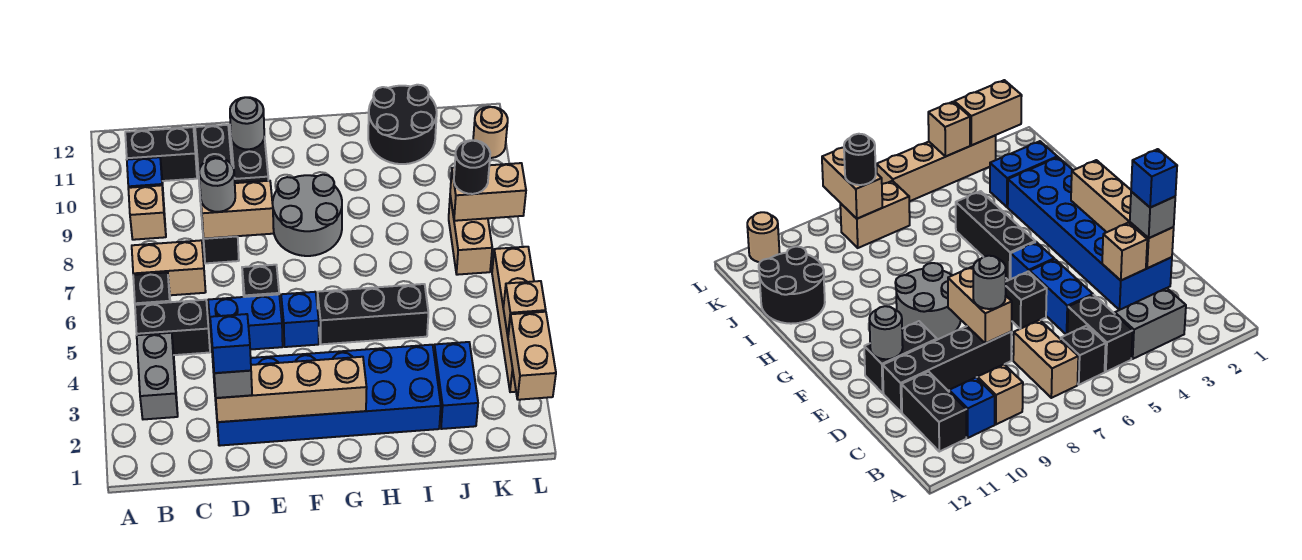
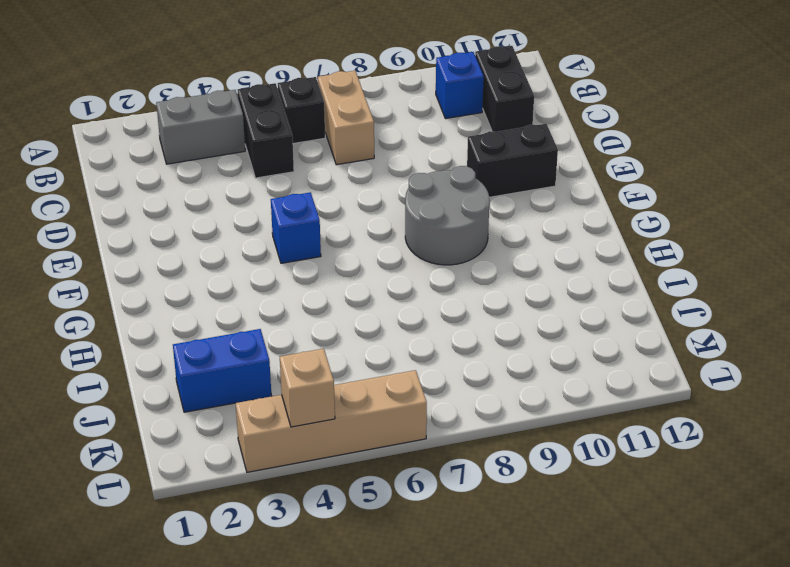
none -> tan brick B9 level 1
none -> blue brick D2:I3 level 1
none -> blue brick D5:E5 level 1
none -> black brick D8:D11 level 1

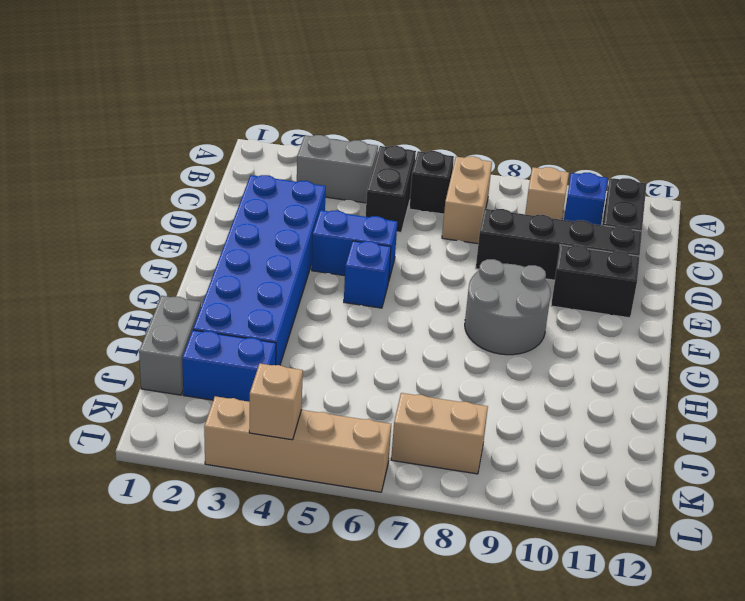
blue brick E4:E5 level 1 -> blue brick D5:E5 level 1
grey brick I1:J1 level 1 -> none
none -> black brick E6 level 1
none -> black brick G5:I5 level 1
none -> black round brick I11:J12 level 1
none -> tan round brick L11 level 1

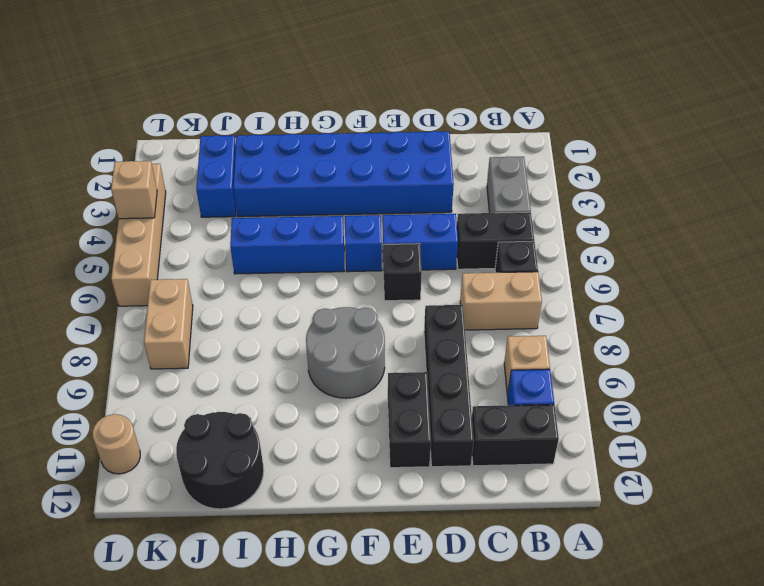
blue brick G5:I5 level 1 -> black brick G5:I5 level 1
none -> tan brick D2:G2 level 2
none -> tan brick D3 level 2
none -> tan brick D8:E8 level 2
none -> grey round brick E11 level 2

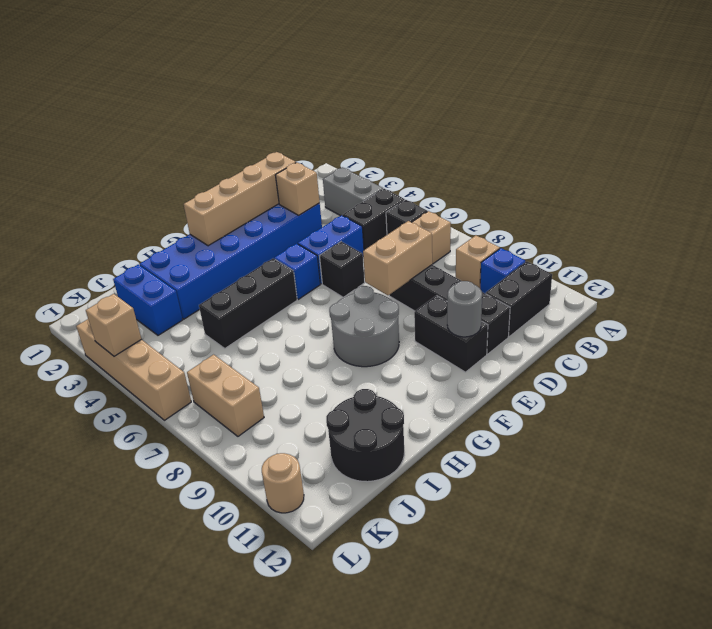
none -> tan brick K8:L8 level 2
none -> tan brick L2:L3 level 2
none -> grey brick D2 level 3
none -> grey round brick D8 level 3

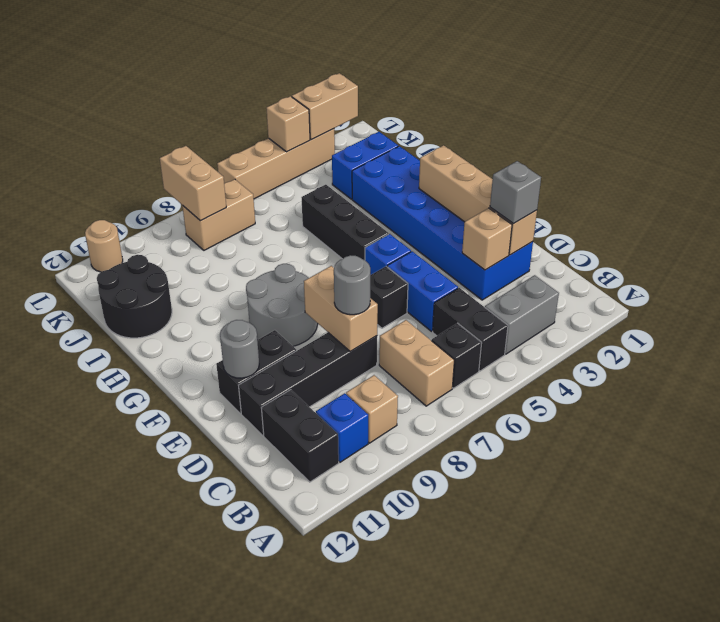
none -> black round brick K8 level 3
none -> blue brick D2 level 4

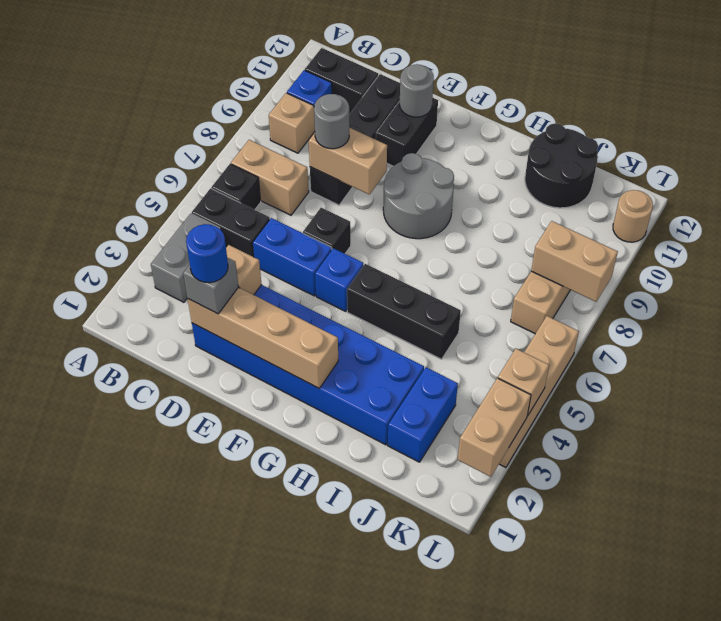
blue round brick D2 level 4 -> blue brick D2 level 4
none -> black round brick K8 level 3

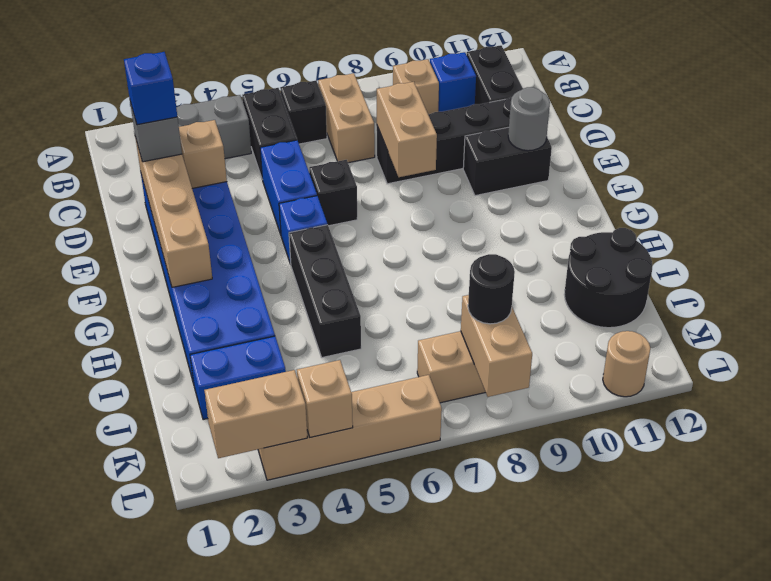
none -> grey round brick F8:G9 level 1
none -> grey round brick D8 level 3

